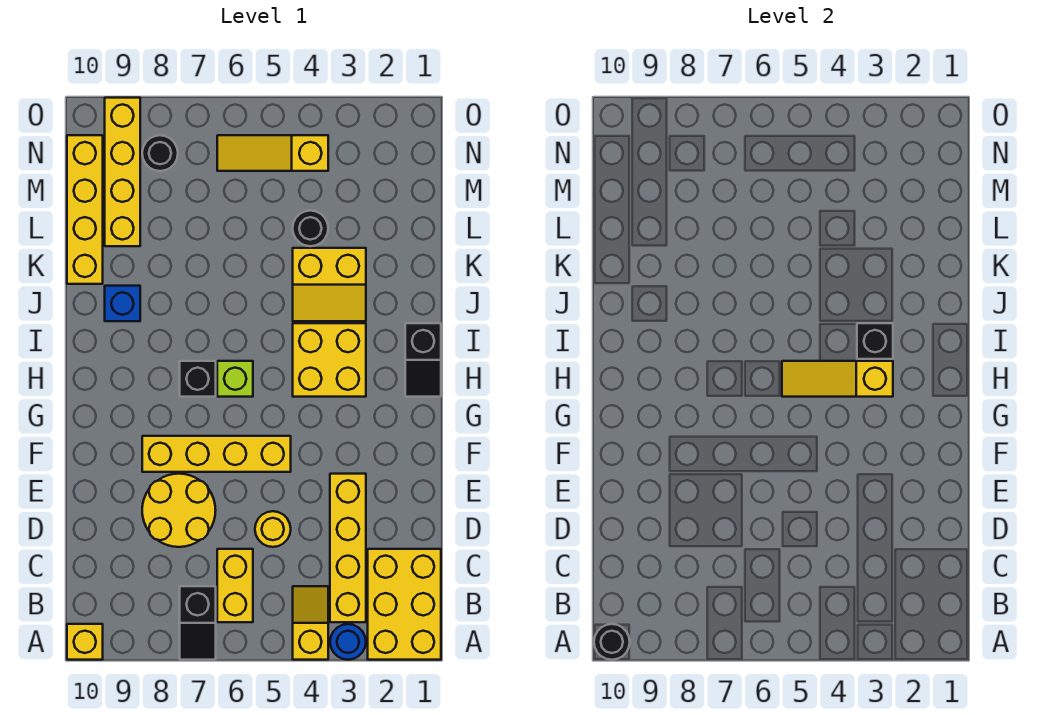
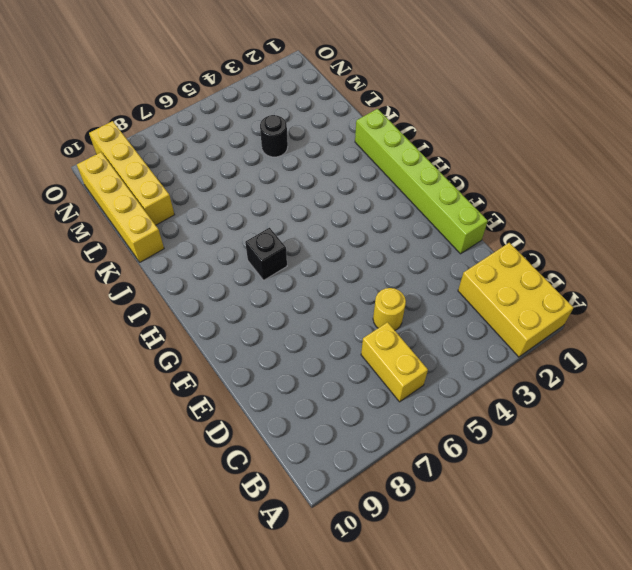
lime brick E1:J1 level 1 -> black slope H1:I1 level 1 top I
none -> blue round brick A3 level 1
none -> yellow slope A4:B4 level 1 top A
none -> black slope A7:B7 level 1 top B

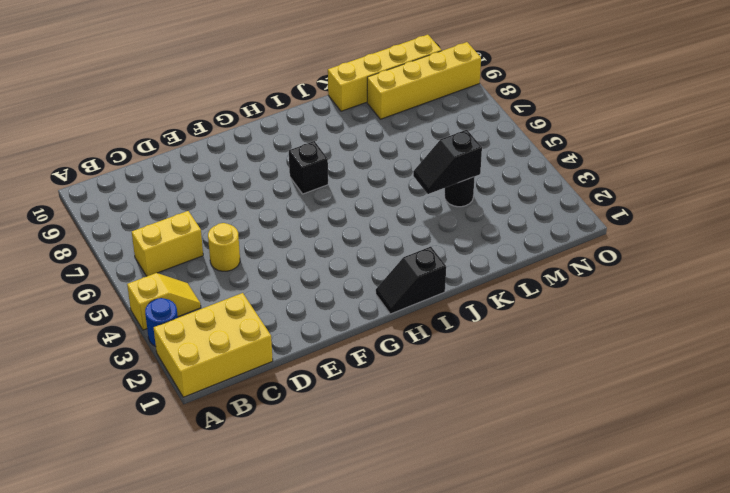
black slope K4:L4 level 2 top L -> black slope A7:B7 level 1 top B
none -> yellow brick A10 level 1
none -> yellow brick B3:E3 level 1
none -> yellow round brick D7:E8 level 1

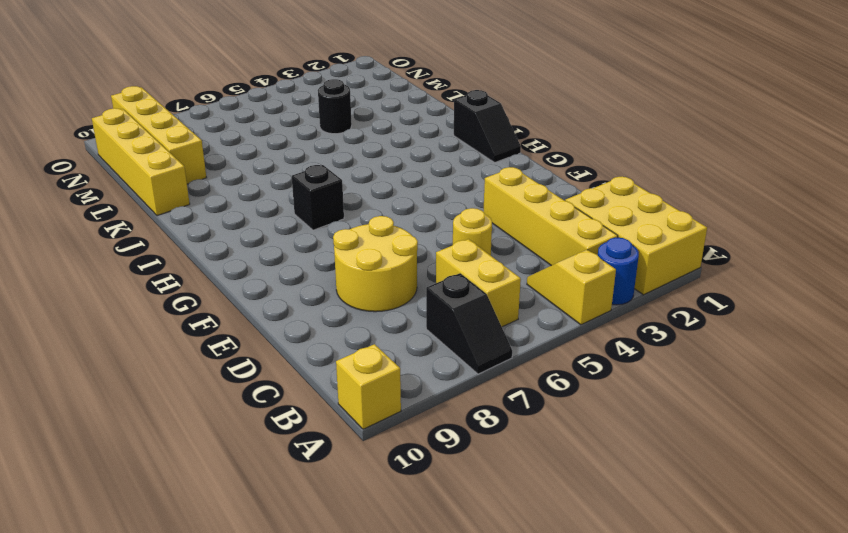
none -> yellow brick F5:F8 level 1
none -> yellow brick H3:I4 level 1
none -> lime brick H6 level 1

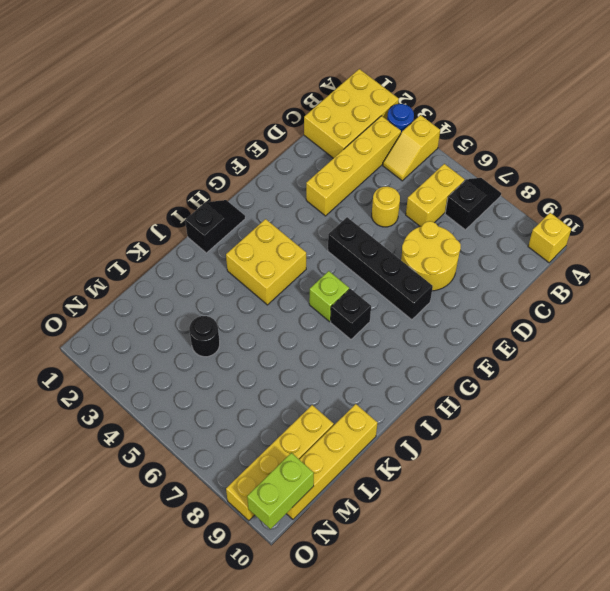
black brick F5:F8 level 1 -> yellow brick F5:F8 level 1
lime brick N10:O10 level 2 -> none
none -> yellow slope J3:K4 level 1 top K
none -> blue brick J9 level 1
none -> yellow slope N4:N6 level 1 top 4

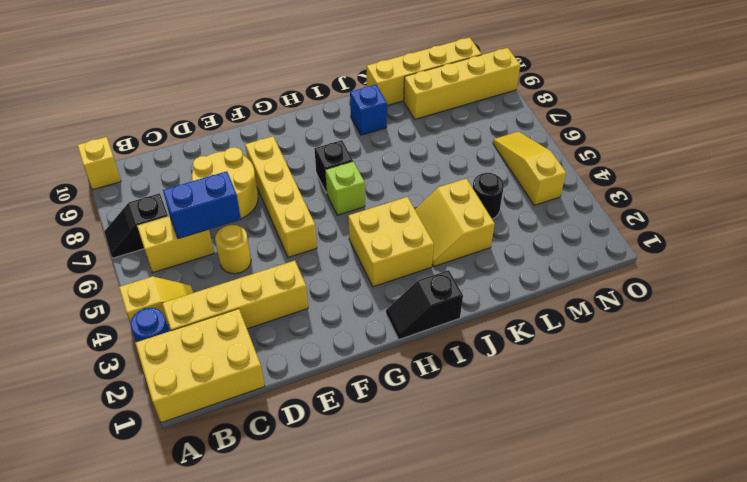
blue brick C6:D6 level 2 -> none
none -> black round brick N8 level 1
none -> black round brick A10 level 2
none -> yellow slope H3:H5 level 2 top 3

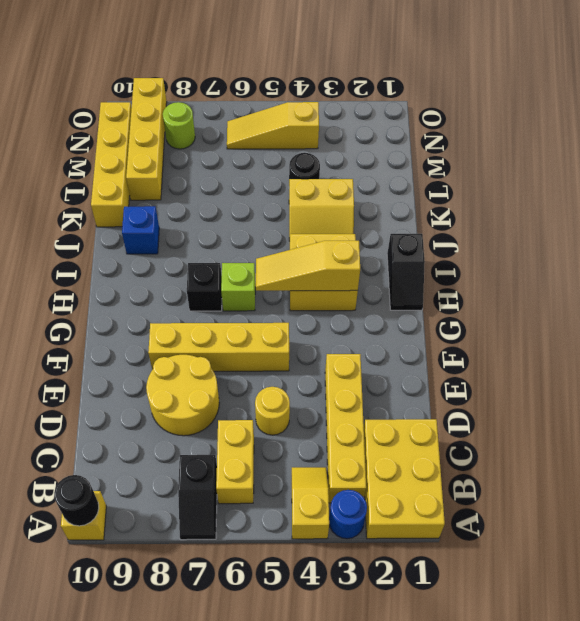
lime round brick N8 level 1 -> black round brick N8 level 1
none -> black brick I3 level 2

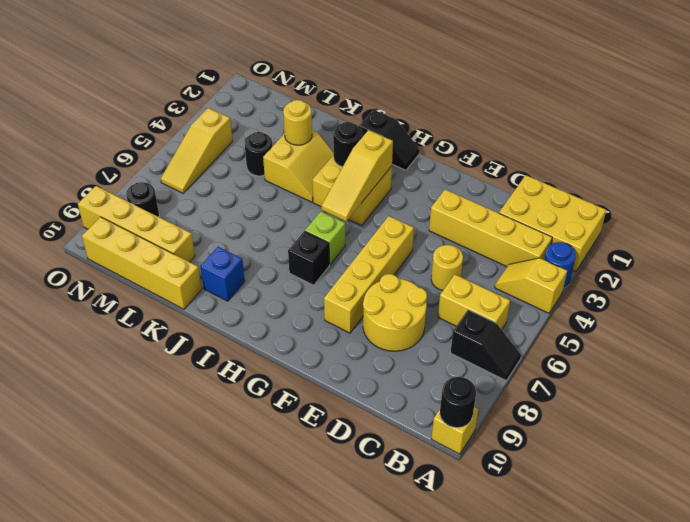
black round brick I3 level 2 -> black brick I3 level 2
yellow round brick K3 level 2 -> none

